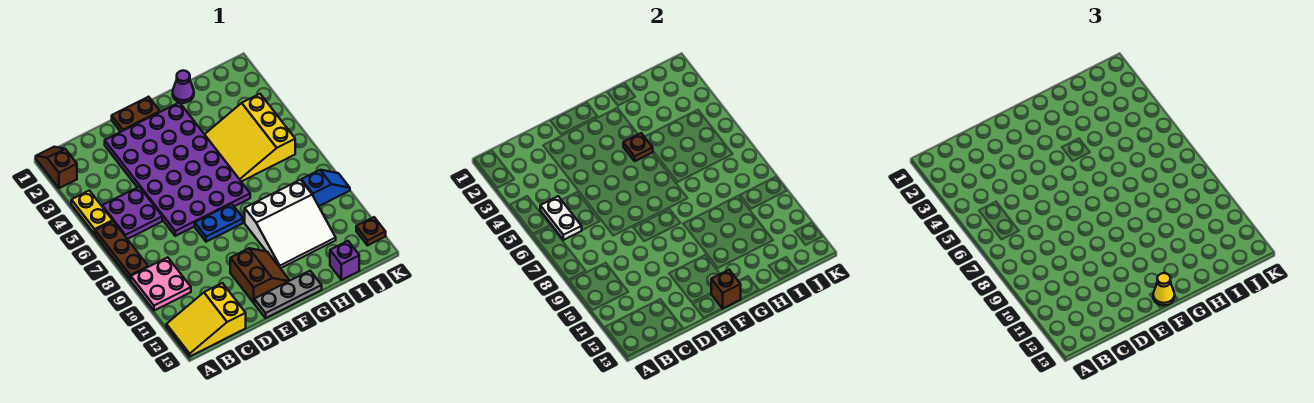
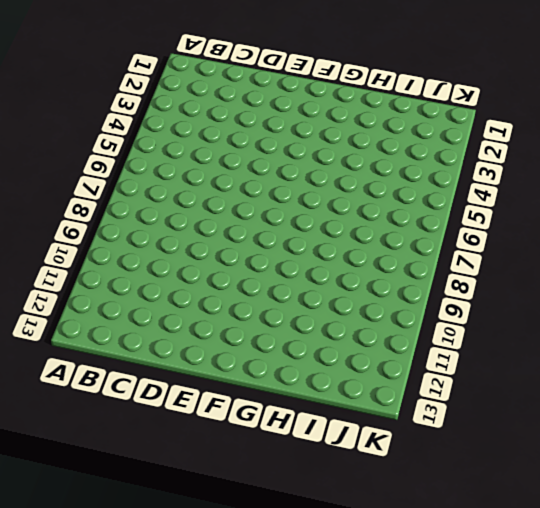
none -> brown slope A1:A2 level 1 top 2
none -> yellow plate A4:A5 level 1
none -> brown plate A6:A8 level 1

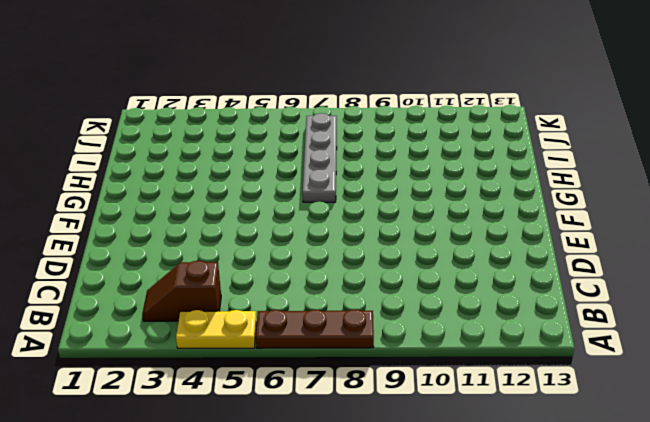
brown slope B3:B4 level 1 top 4 -> brown slope A1:A2 level 1 top 2
grey plate G7:J7 level 1 -> purple plate D2:G7 level 1
none -> pink plate A9:B10 level 1
none -> yellow slope A12:C13 level 1 top C
none -> purple plate B5:C6 level 1

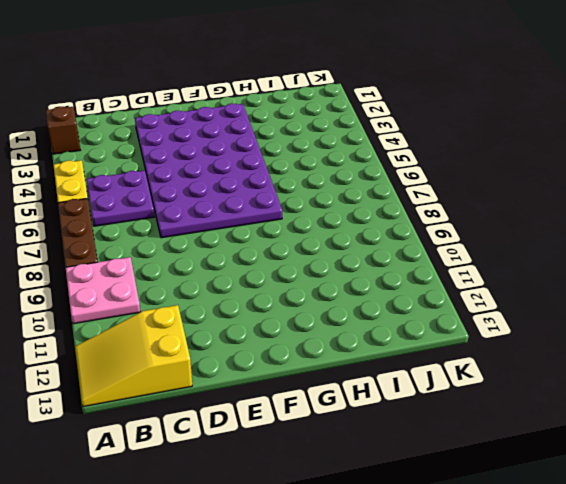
none -> brown plate E1:F1 level 1
none -> blue plate E8:F8 level 1
none -> brown slope E11:F12 level 1 top E

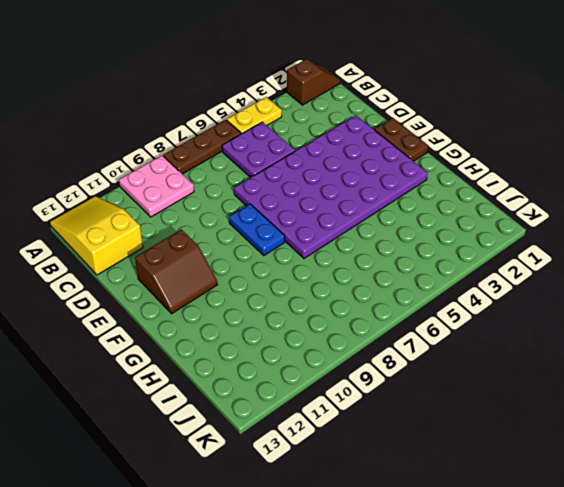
none -> grey plate E13:G13 level 1
none -> white slope G9:I11 level 1 top 9
none -> purple cone H1 level 1

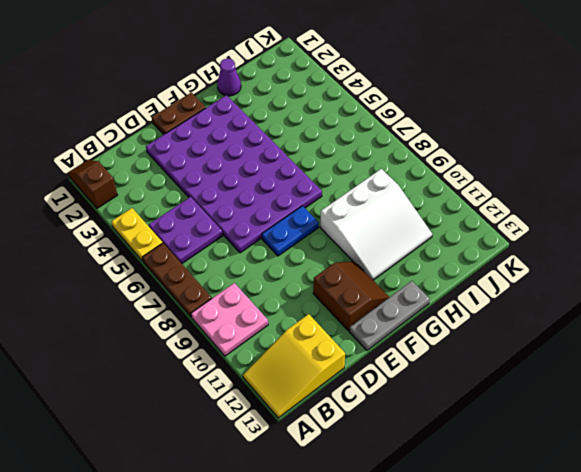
none -> yellow slope H4:J6 level 1 top J
none -> purple brick I13 level 1
none -> blue slope J9:K9 level 1 top J

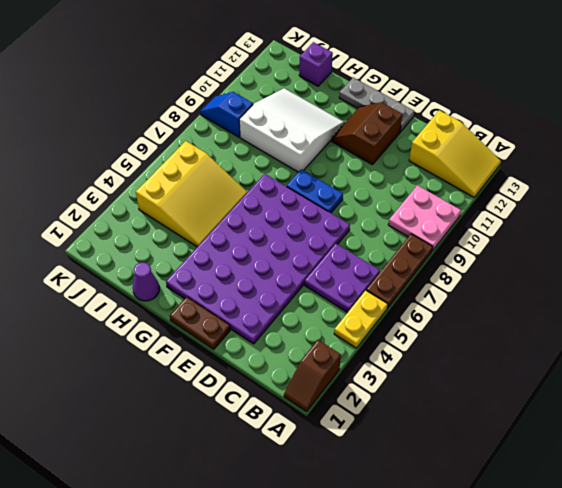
none -> brown plate K12 level 1
none -> white plate B5:B6 level 2
none -> brown brick F13 level 2

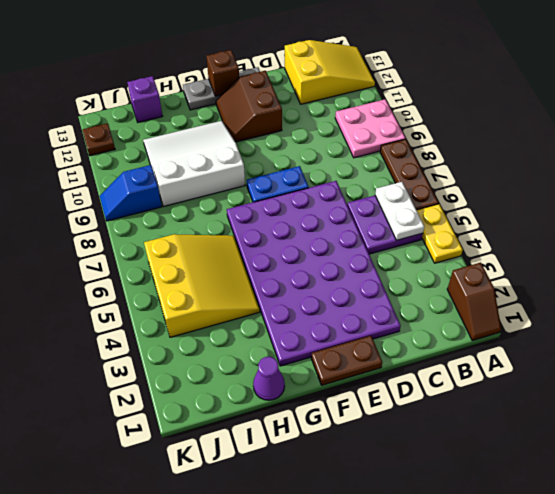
none -> brown plate G4 level 2
none -> yellow cone F13 level 3

